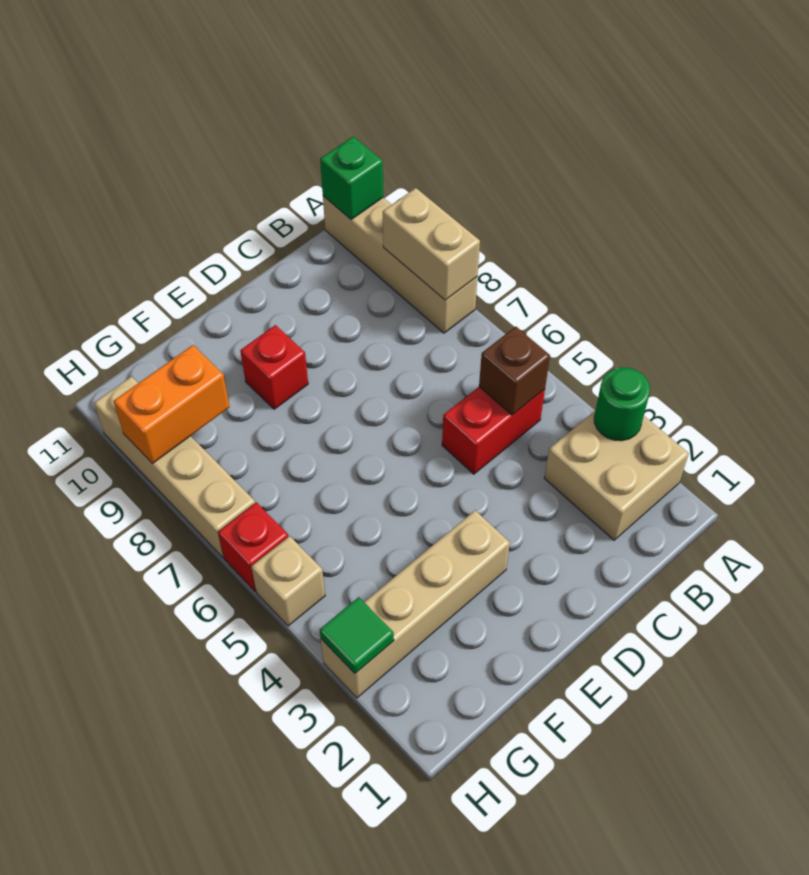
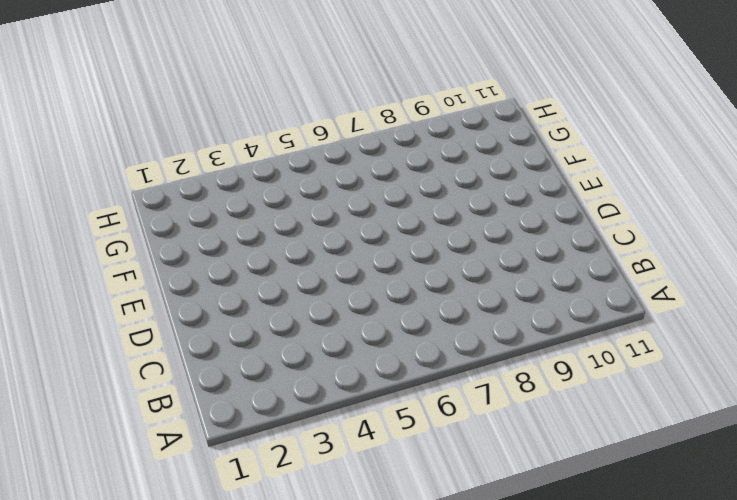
none -> tan brick A2:B3 level 1
none -> tan brick A8:A11 level 1
none -> red brick B5:C5 level 1

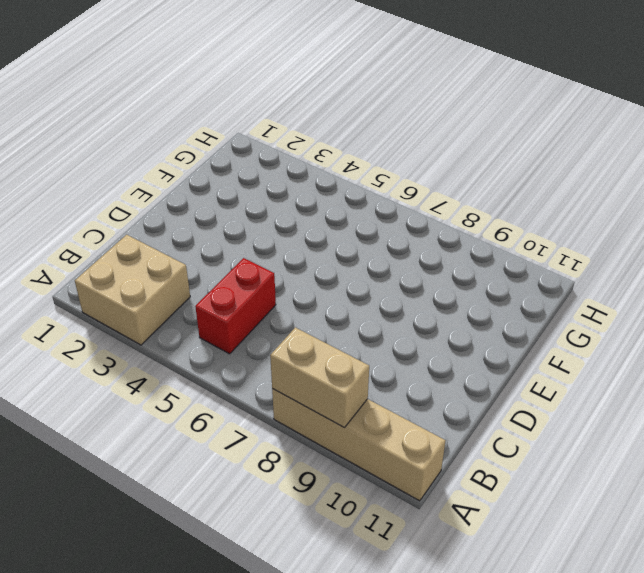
none -> tan brick E3:H3 level 1
none -> red brick E9 level 1
none -> tan brick H5 level 1

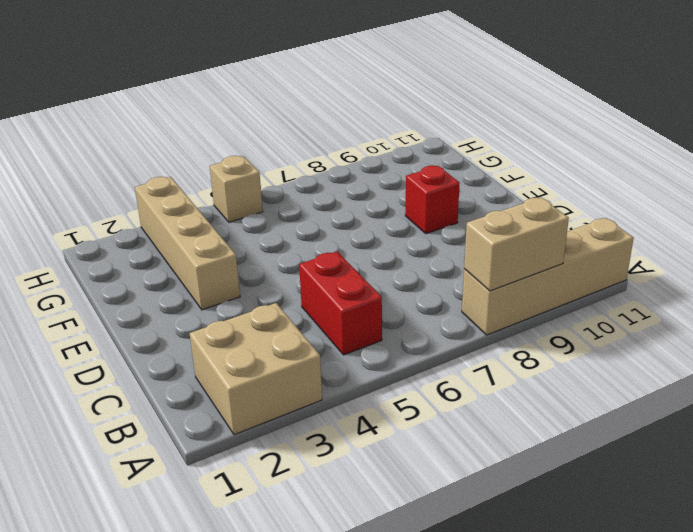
none -> red brick H6 level 1
none -> tan brick H7:H10 level 1
none -> green round brick A3 level 2

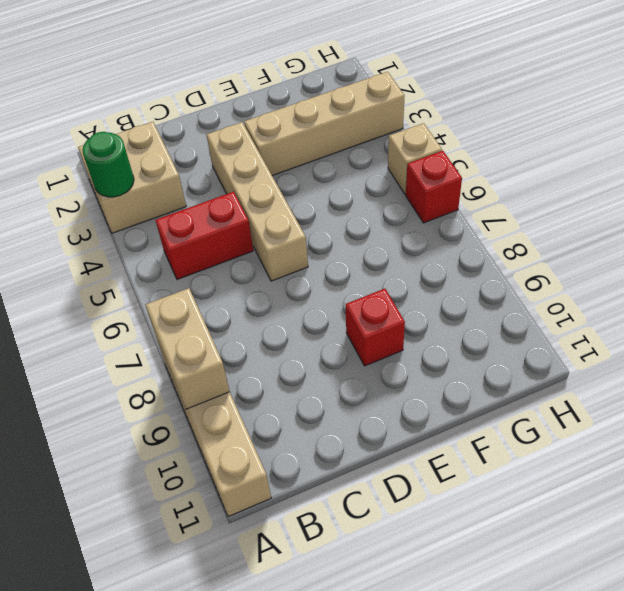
tan brick D3:D6 level 1 -> tan brick H7:H10 level 1
none -> green brick A11 level 2
none -> brown brick B5 level 2
none -> orange brick G9:H9 level 2

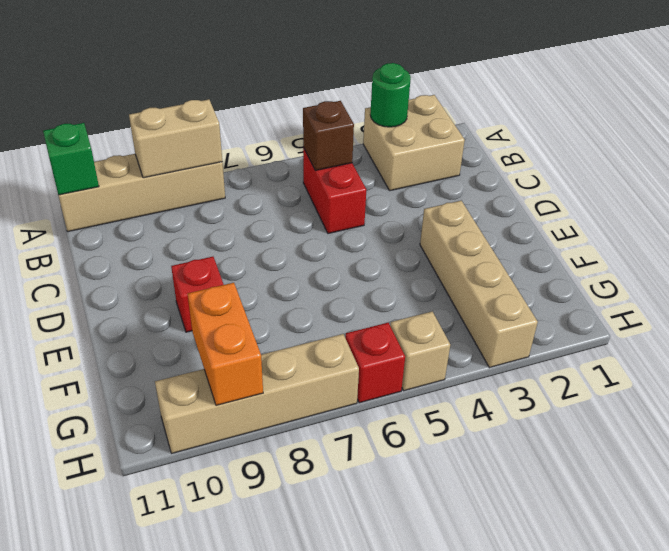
none -> green tile H3 level 2

